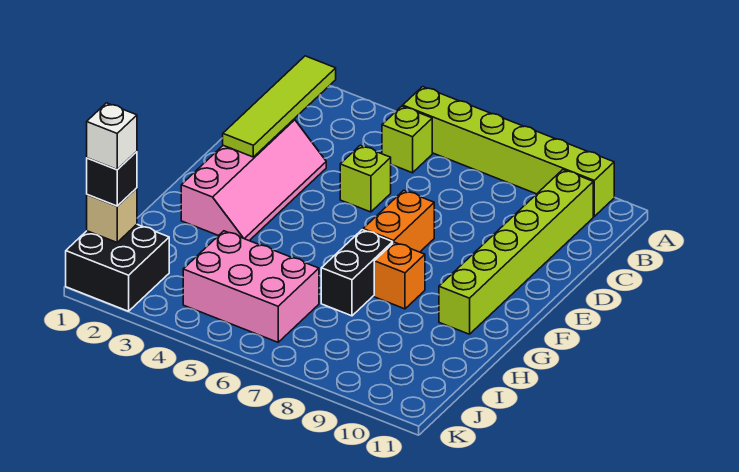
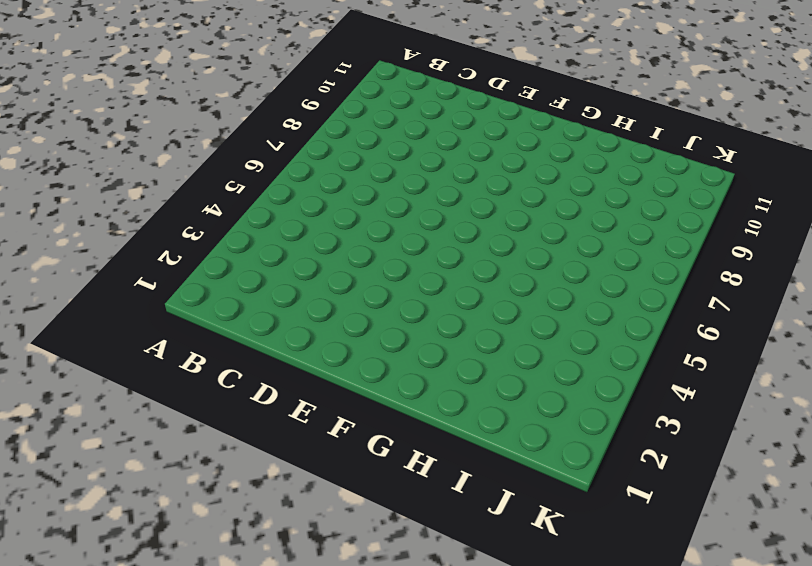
none -> lime brick A5:A10 level 1
none -> lime brick B5 level 1
none -> lime brick B10:G10 level 1

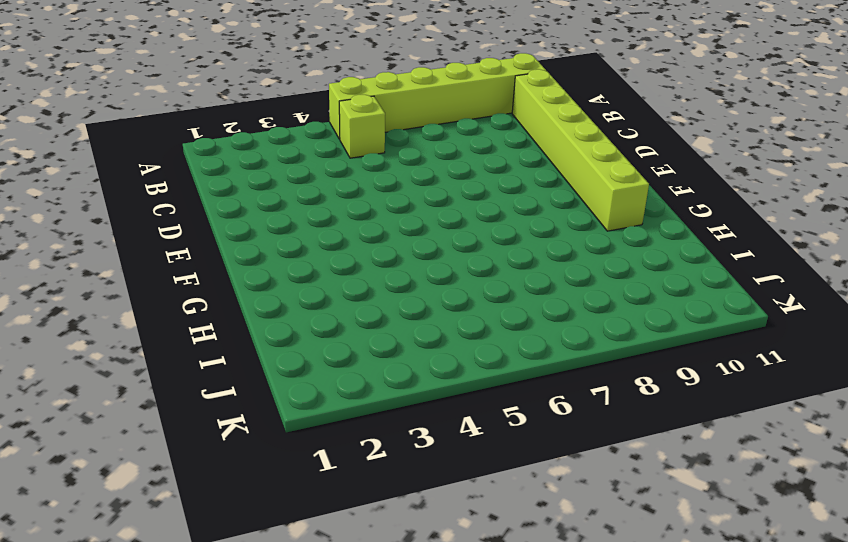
none -> pink slope D2:G3 level 1 top 2
none -> lime brick D5 level 1
none -> orange brick E7:F7 level 1

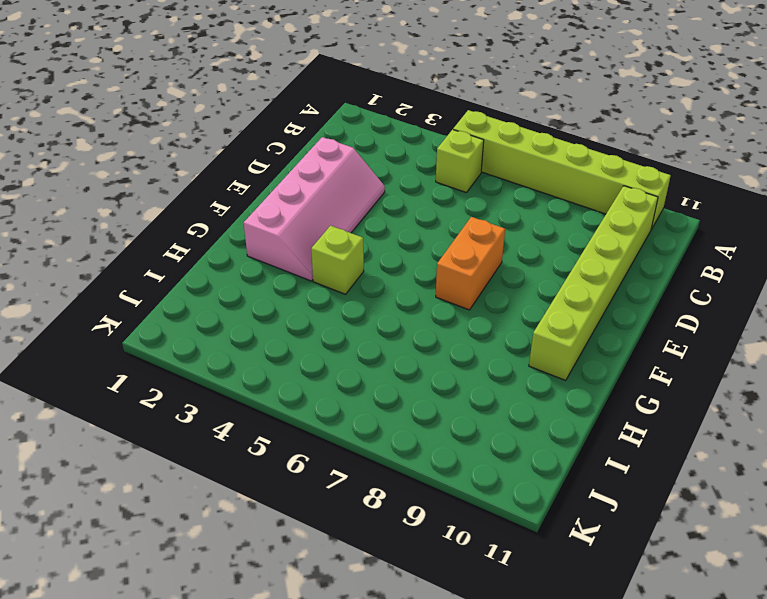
lime brick G4 level 1 -> lime brick D5 level 1
none -> black brick G7:H7 level 1
none -> orange brick G8 level 1
none -> pink brick I4:J6 level 1

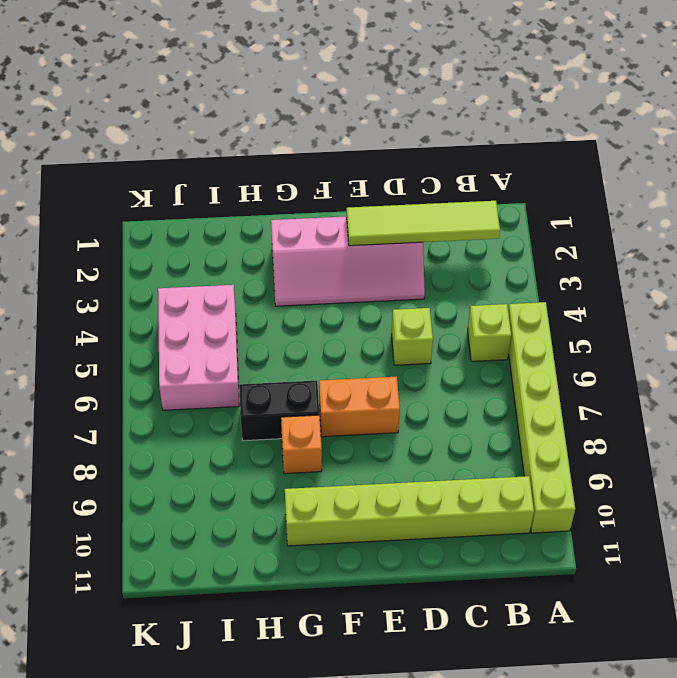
none -> black brick J1:K2 level 1
none -> tan brick J1 level 2
none -> black brick J1 level 3

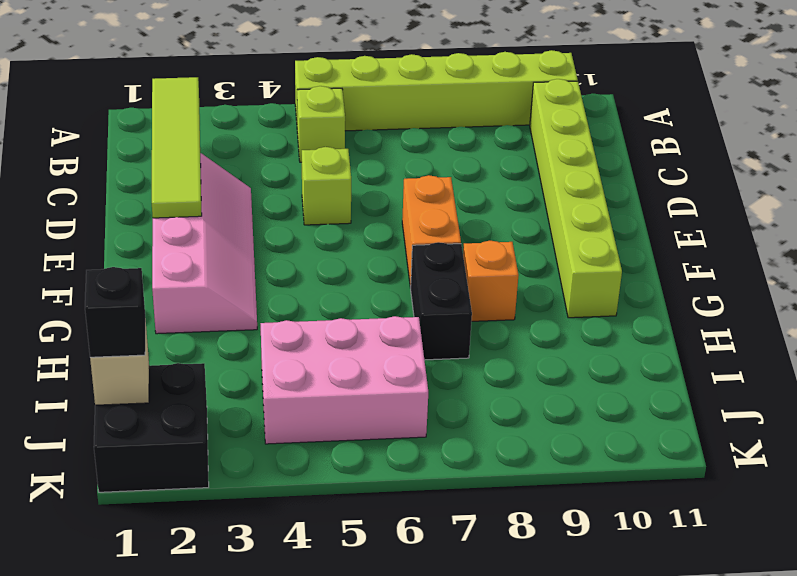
none -> white brick J1 level 4

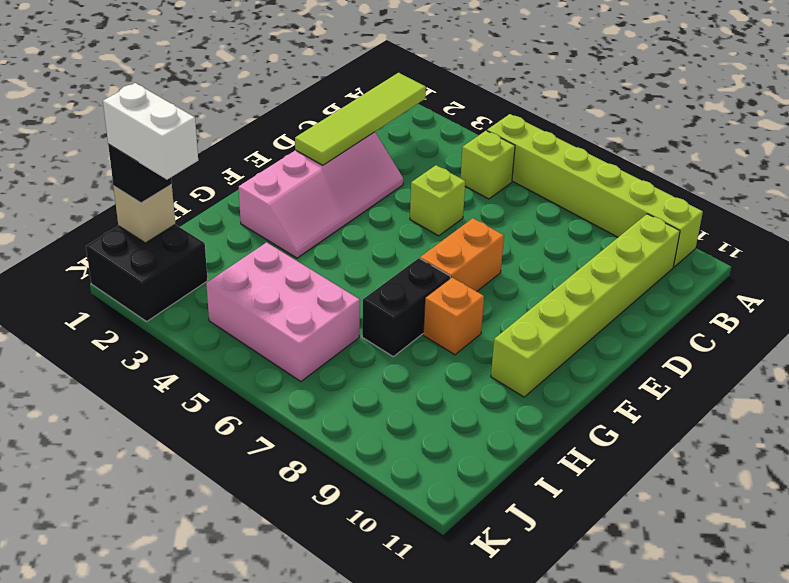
white brick J1:J2 level 4 -> white brick J1 level 4

